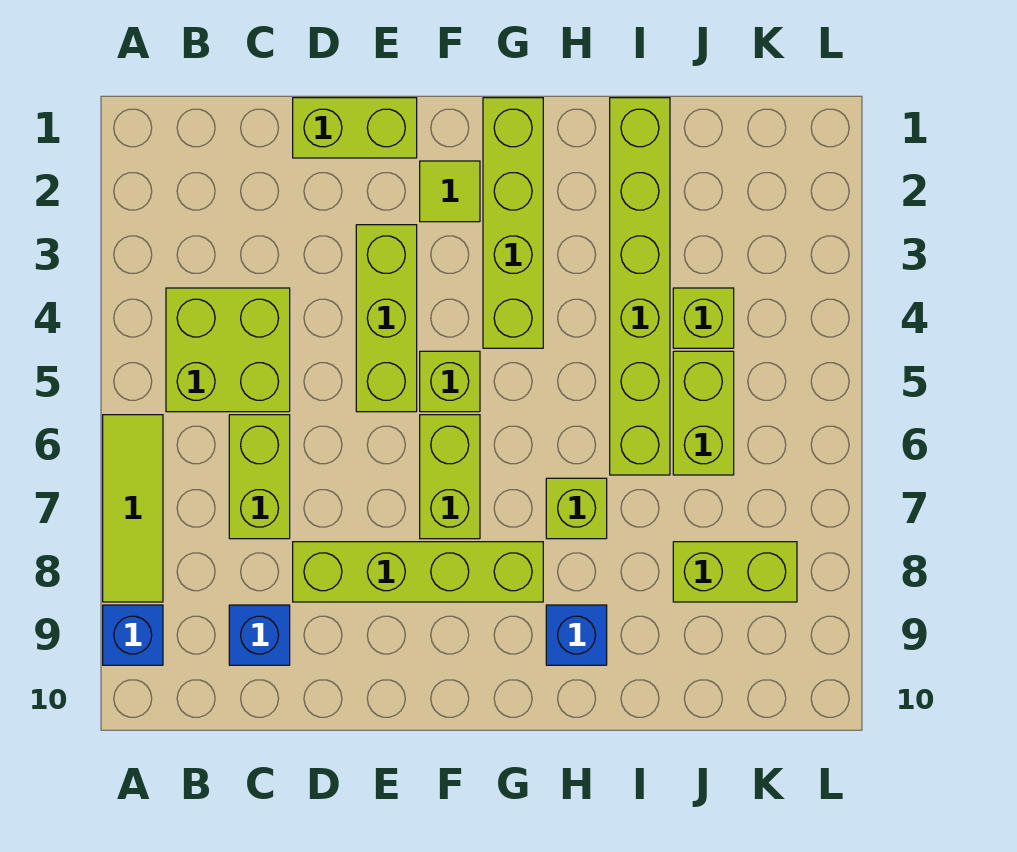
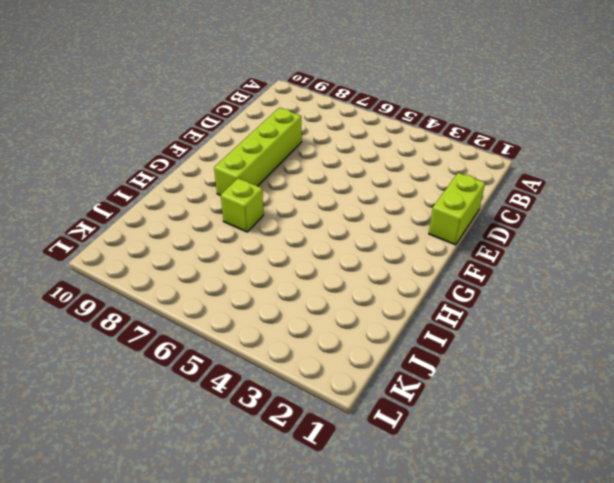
none -> lime tile A6:A8 level 1
none -> blue brick A9 level 1
none -> lime brick B4:C5 level 1

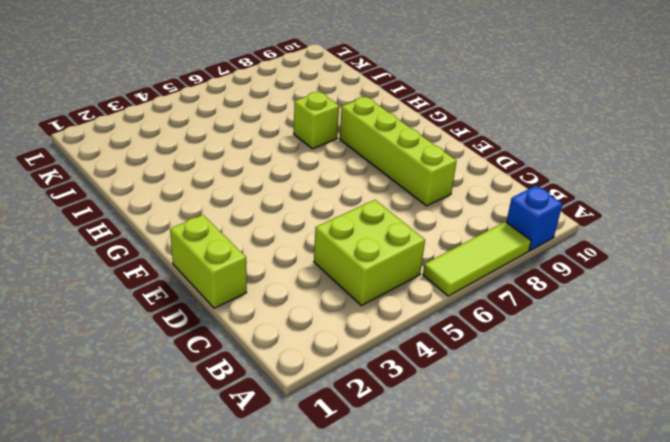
none -> lime brick C6:C7 level 1
none -> blue brick C9 level 1
none -> lime brick E3:E5 level 1

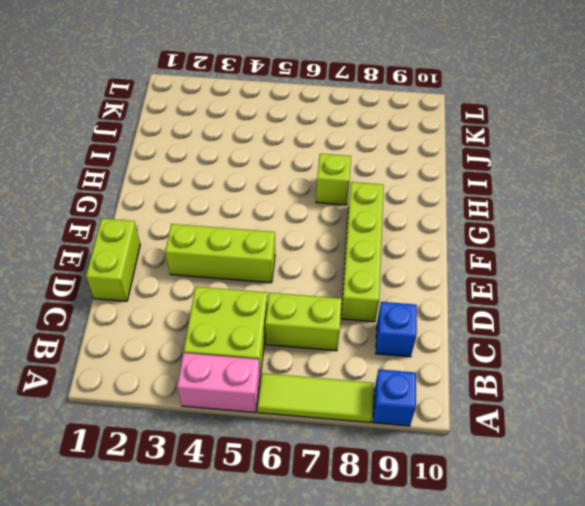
pink brick A4:A5 level 1 -> none
none -> lime tile F2 level 1
none -> lime brick F5 level 1
none -> lime brick F6:F7 level 1

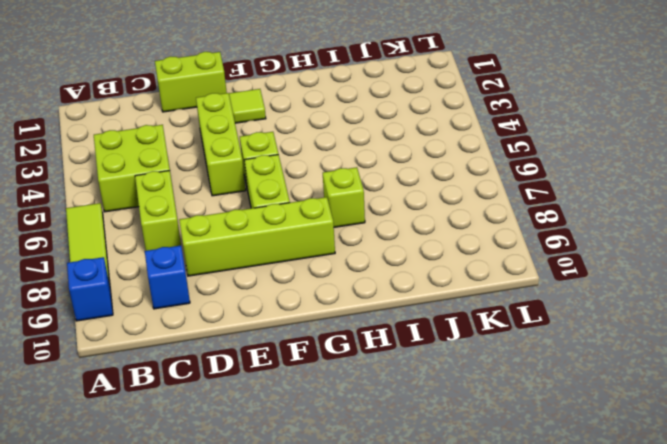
none -> lime brick G1:G4 level 1
none -> blue brick H9 level 1
none -> lime brick I1:I6 level 1

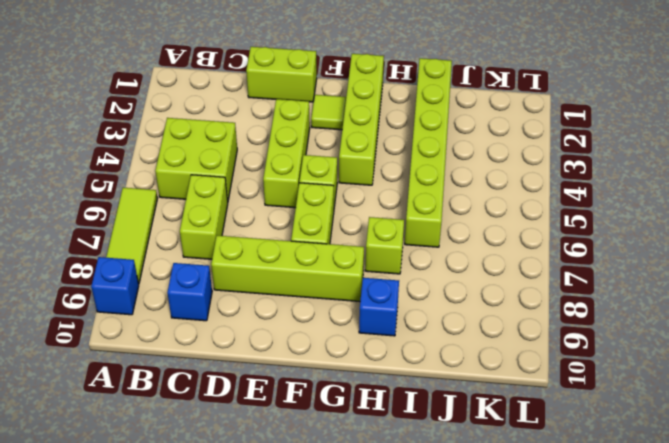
none -> lime brick J4 level 1
none -> lime brick J5:J6 level 1
none -> lime brick J8:K8 level 1

